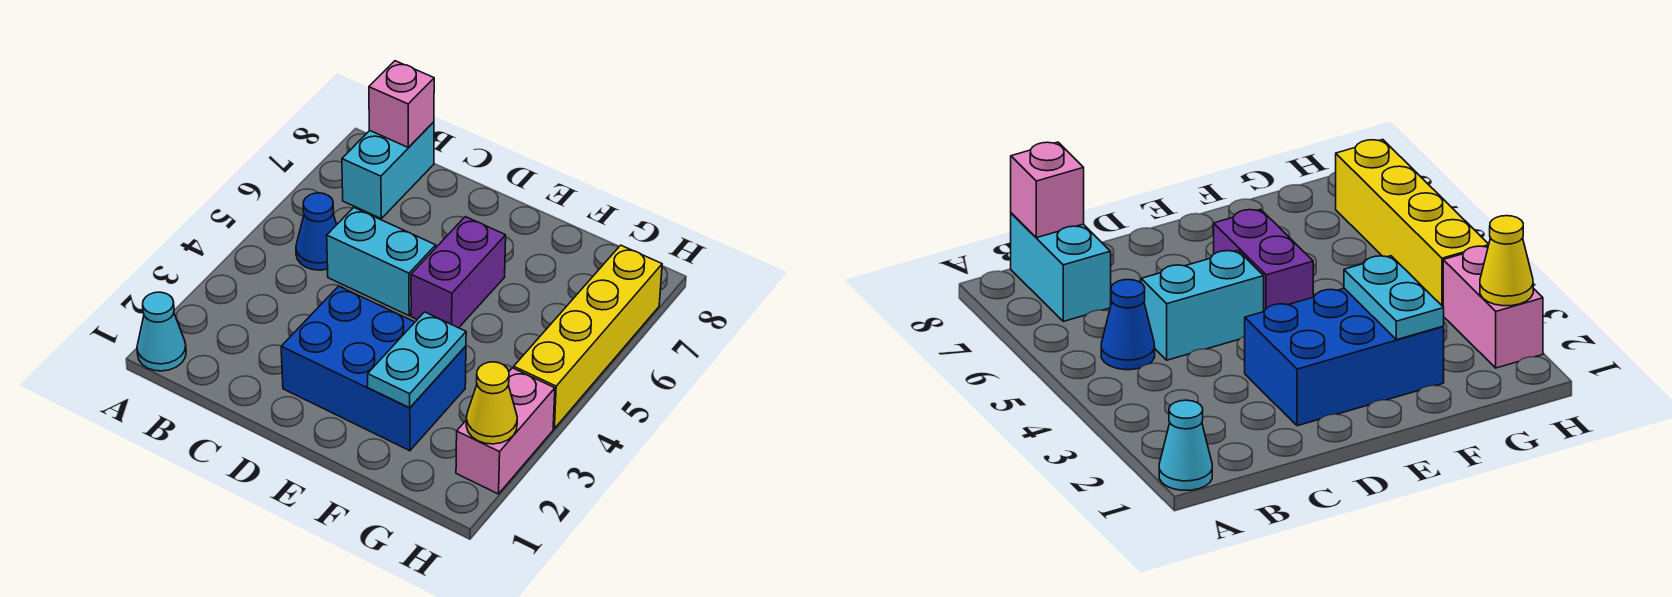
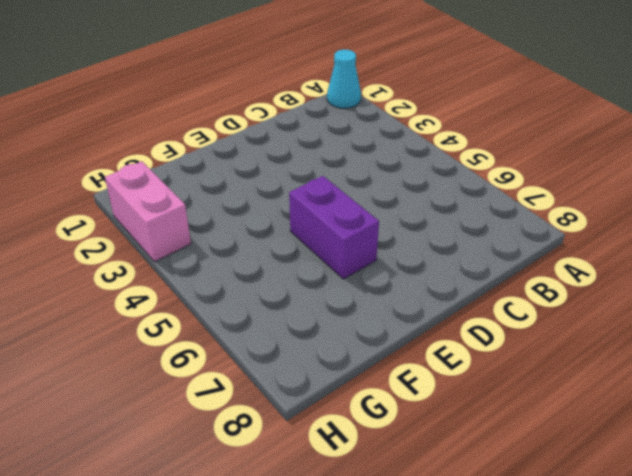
none -> blue cone B5 level 1
none -> cyan brick B7:B8 level 1

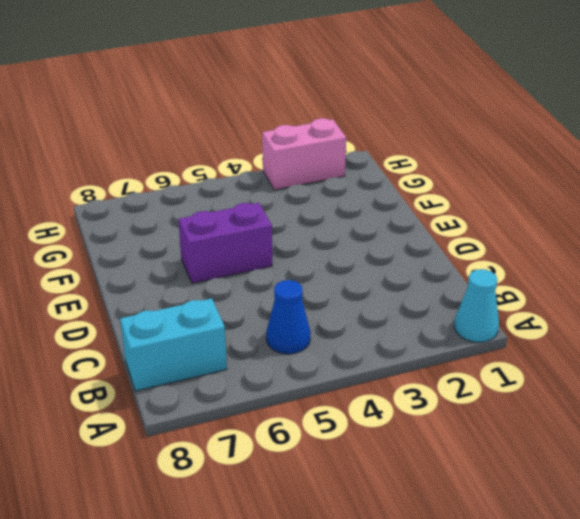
none -> cyan brick C5:D5 level 1
none -> blue brick D2:F3 level 1

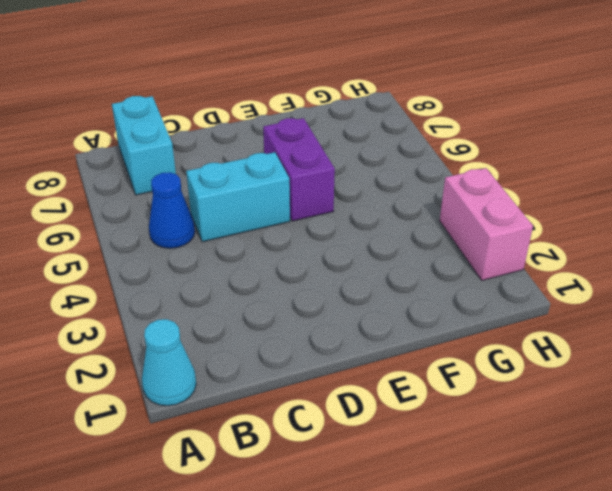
none -> blue brick D2:F3 level 1
none -> yellow brick H4:H7 level 1

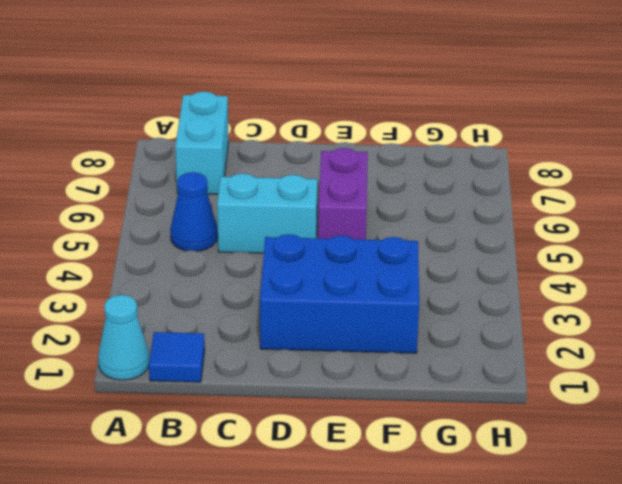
blue tile B1 level 1 -> none
none -> pink brick H2:H3 level 1
none -> yellow brick H4:H7 level 1

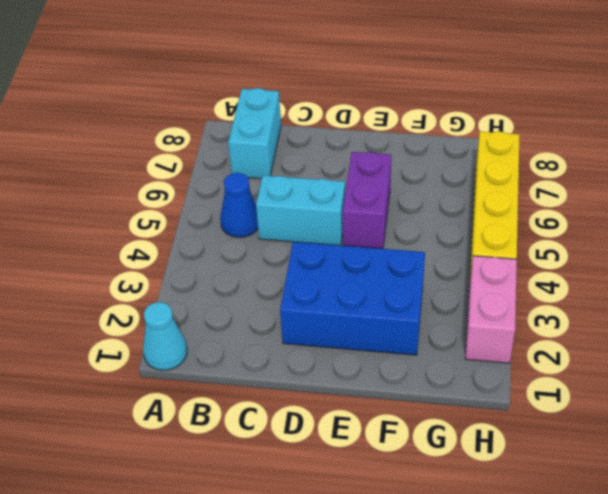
none -> pink brick B8 level 2
none -> cyan plate F2:F3 level 2

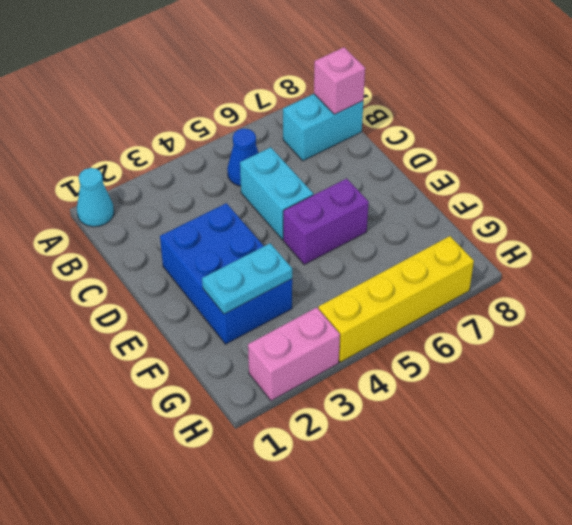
none -> yellow cone H2 level 2

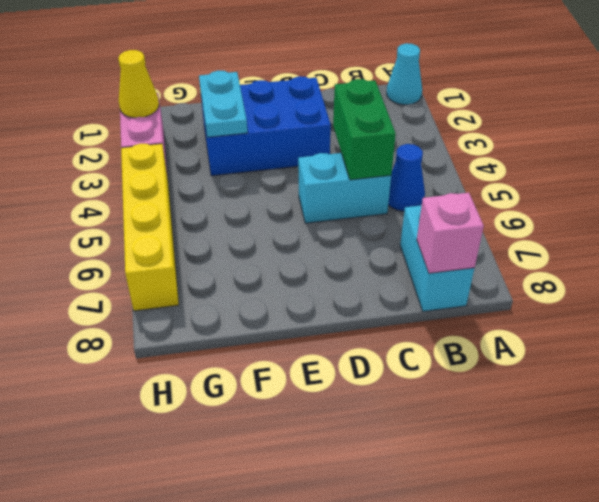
green brick C4:C5 level 2 -> none
none -> purple brick E5:E6 level 1

